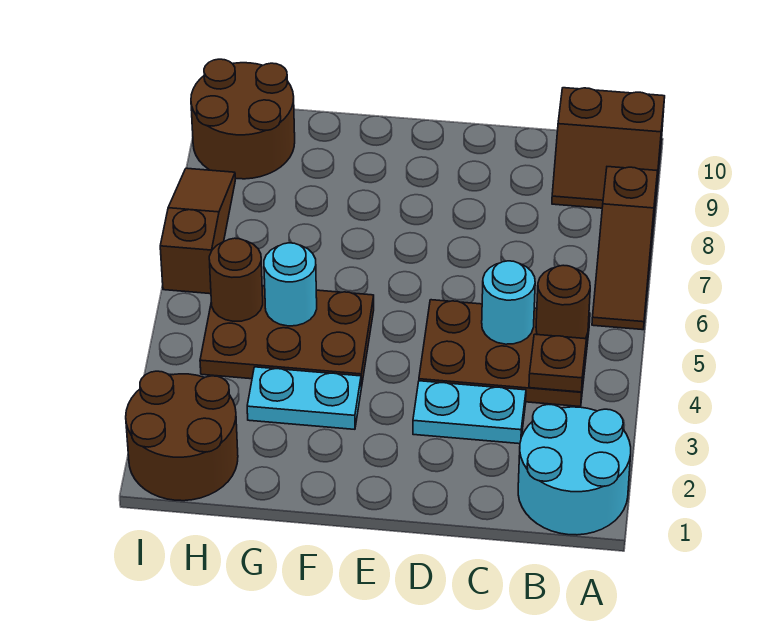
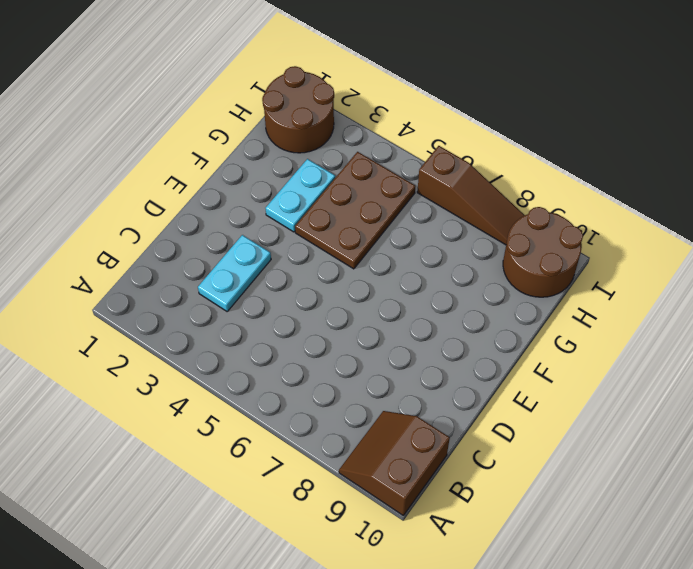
none -> cyan round brick A1:B2 level 1
none -> brown slope A6:A8 level 1 top 8
none -> brown plate B4:D5 level 1

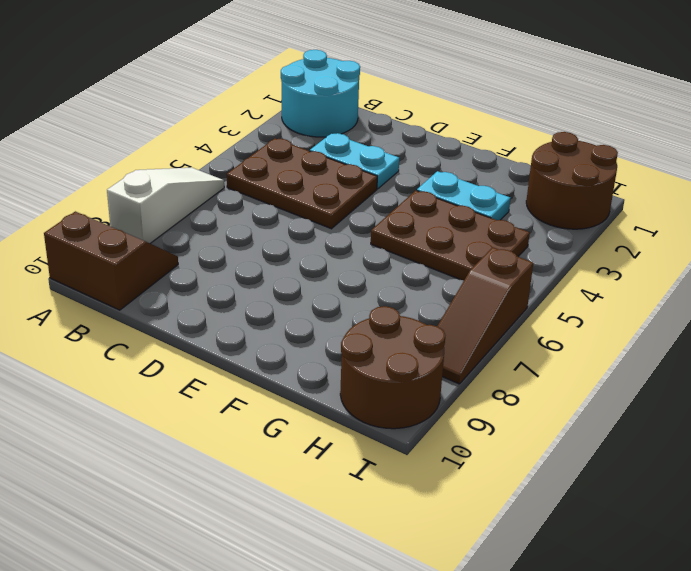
white slope A6:A8 level 1 top 8 -> brown slope A6:A8 level 1 top 8
none -> brown plate B4 level 2
none -> brown round brick B5 level 2
none -> cyan round brick C5 level 2

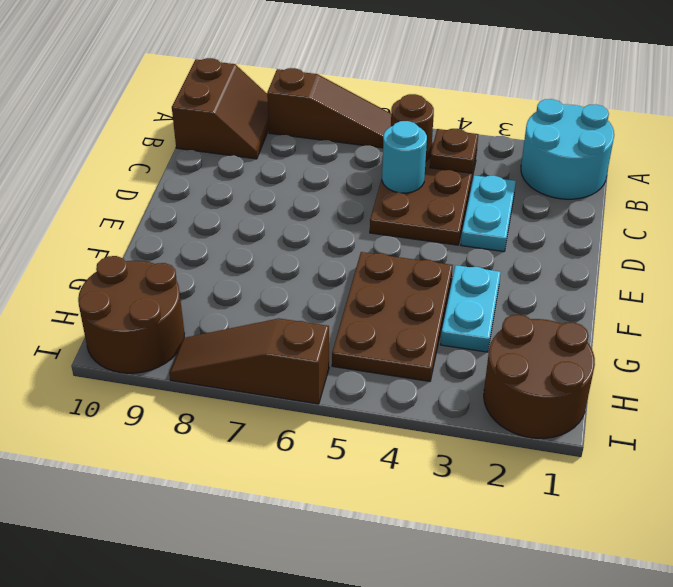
none -> cyan round brick G5 level 2
none -> brown round brick H5 level 2

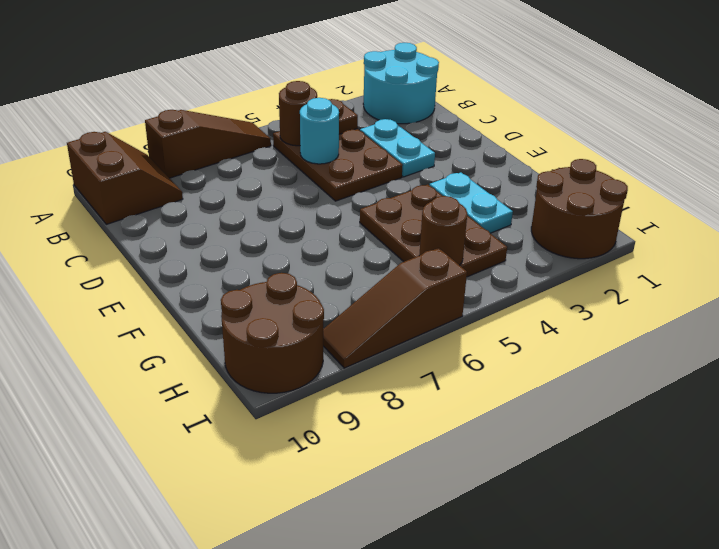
none -> cyan round brick G5 level 2

